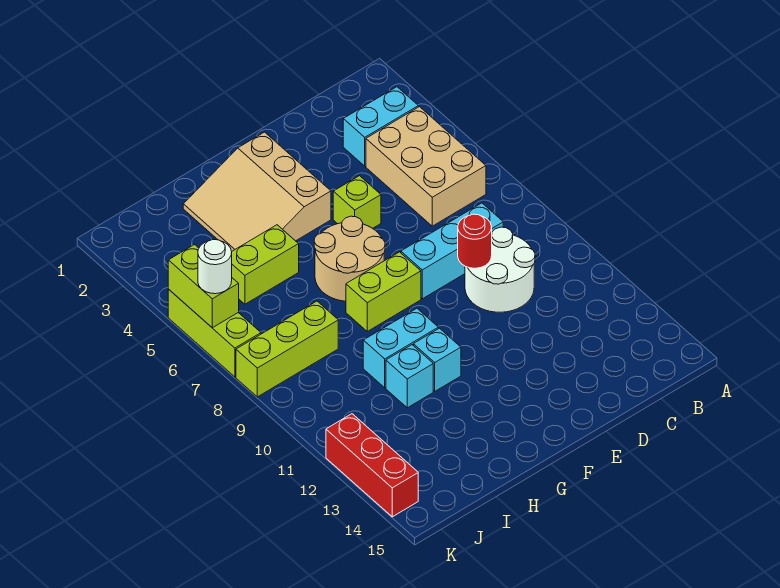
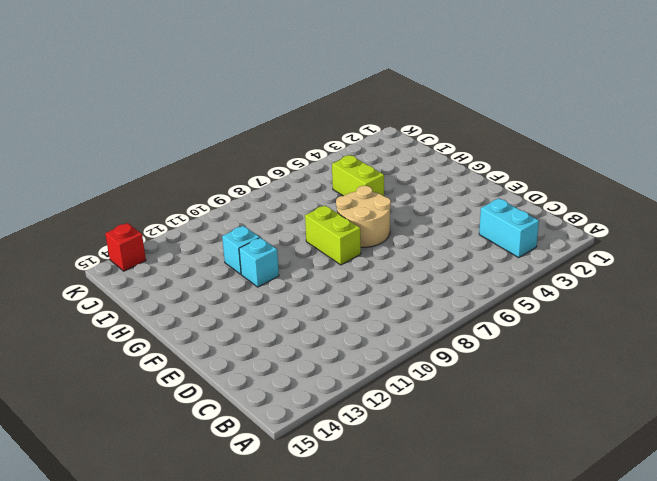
red brick K14 level 1 -> red brick K12:K14 level 1
none -> tan brick B4:C6 level 1
none -> cyan brick C8:E8 level 1
none -> white round brick C9:D10 level 1

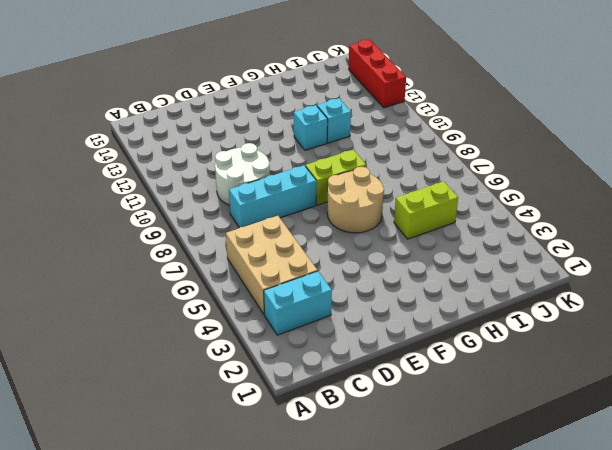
none -> lime brick E5 level 1
none -> tan slope F2:H4 level 1 top F
none -> cyan brick G10:H10 level 1

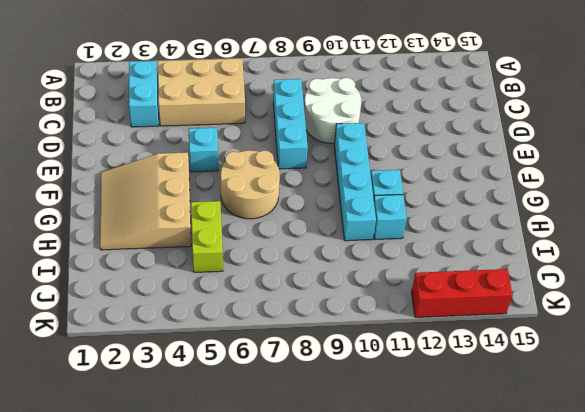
cyan brick E5 level 1 -> lime brick E5 level 1
cyan brick E10:H10 level 1 -> cyan brick G10:H10 level 1
tan slope F2:H4 level 1 top 4 -> tan slope F2:H4 level 1 top F
none -> lime brick F8:G8 level 1
none -> lime brick I8:K8 level 1
none -> lime brick K5:K7 level 1

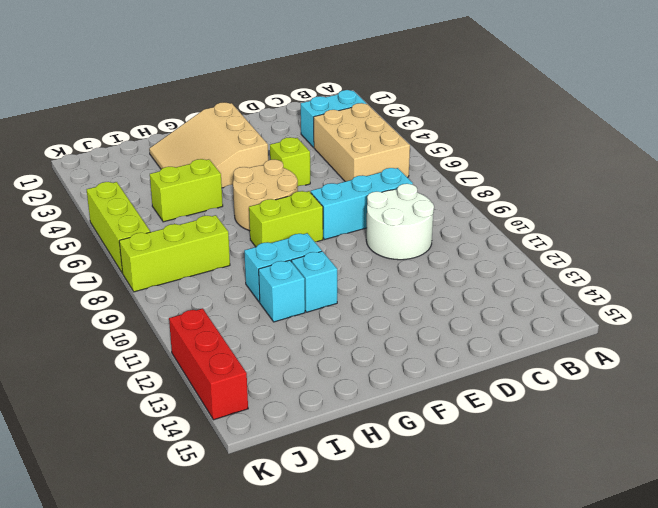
none -> red round brick D9 level 2
none -> lime brick K5:K6 level 2
none -> white round brick K6 level 3

